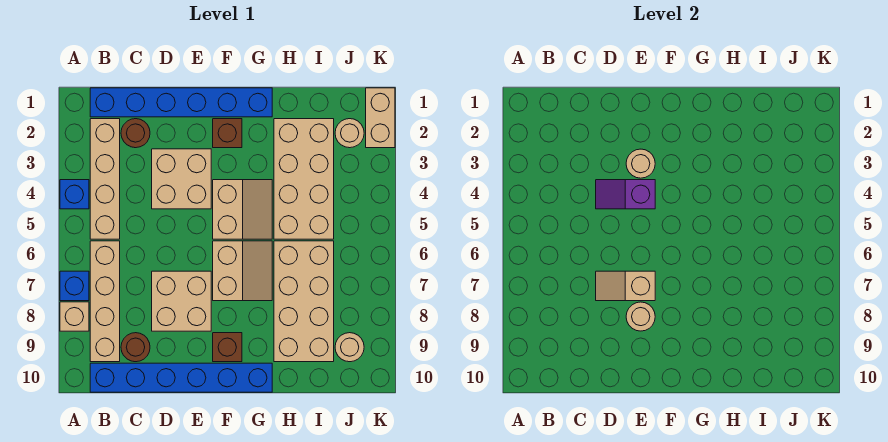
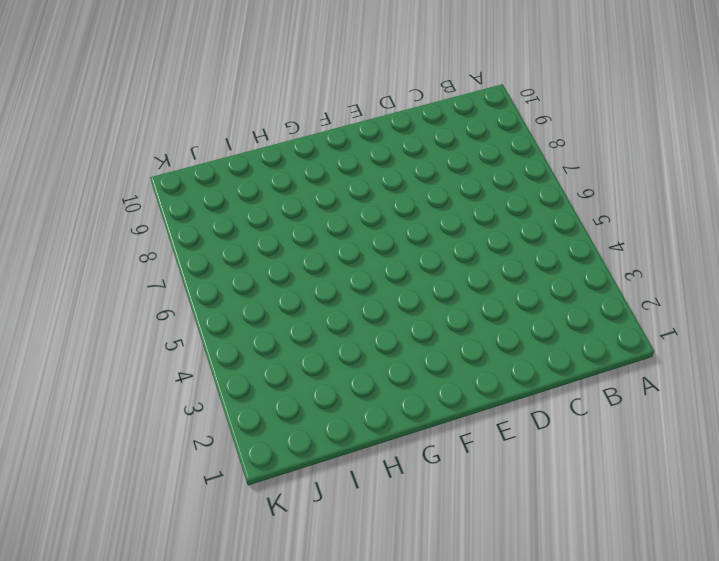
none -> blue brick A4 level 1
none -> blue brick A7 level 1
none -> tan brick A8 level 1

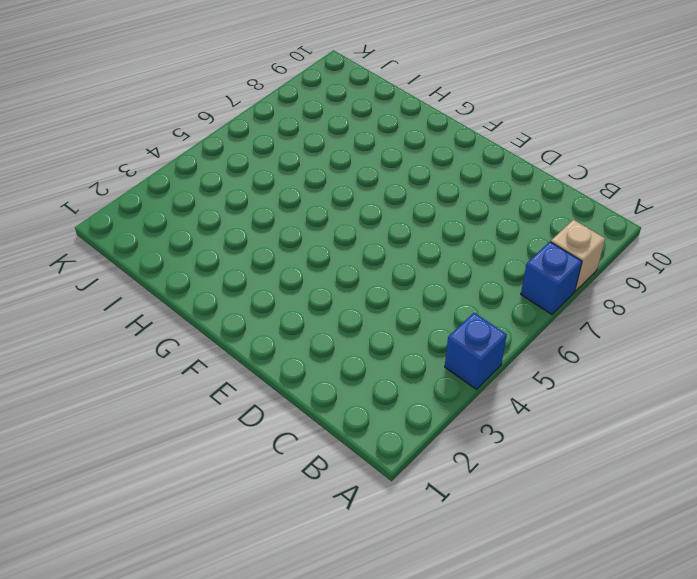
none -> blue brick B1:G1 level 1
none -> tan brick B2:B5 level 1
none -> tan brick B6:B9 level 1

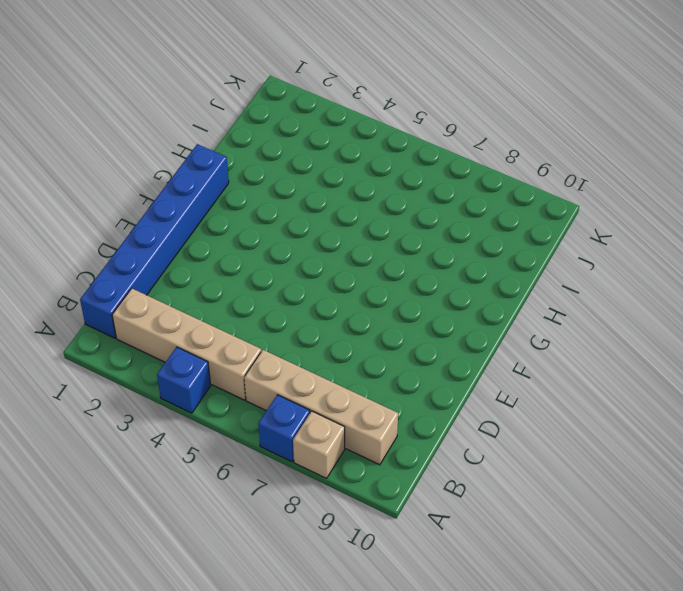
none -> blue brick B10:G10 level 1
none -> brown round brick C2 level 1
none -> brown round brick C9 level 1

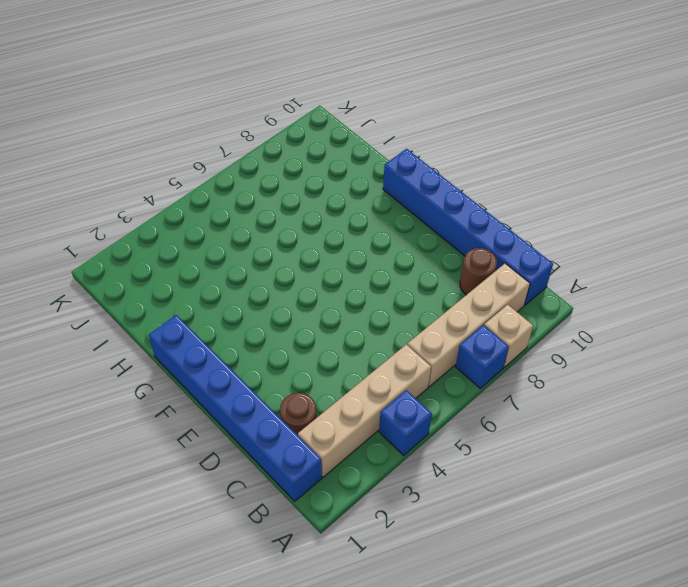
none -> tan brick D3:E4 level 1
none -> tan brick D7:E8 level 1
none -> brown brick F2 level 1

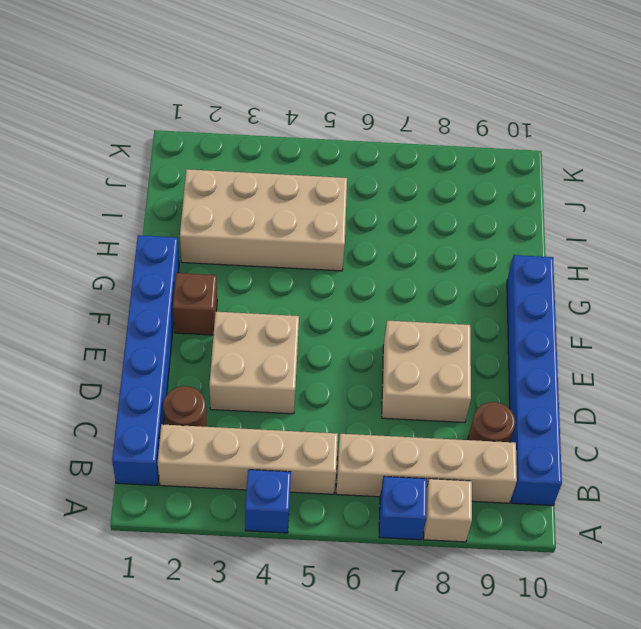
none -> tan slope F4:G5 level 1 top F
none -> tan slope F6:G7 level 1 top F
none -> brown brick F9 level 1

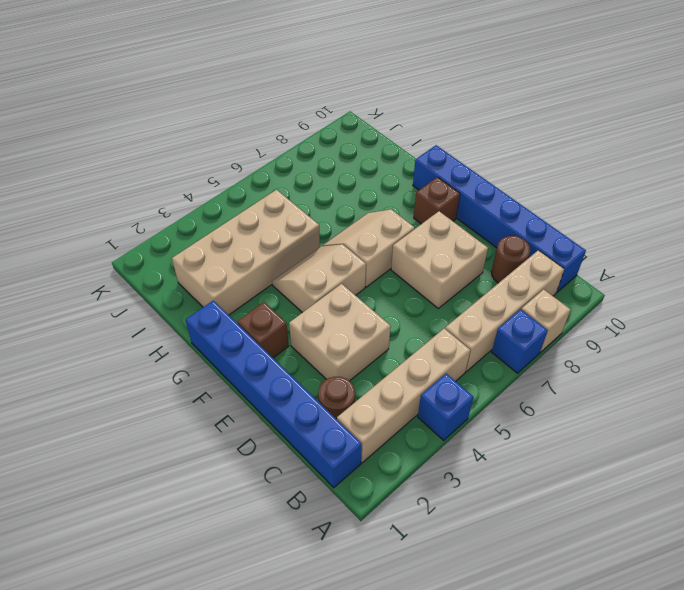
none -> tan brick H6:I9 level 1
none -> tan round brick J2 level 1
none -> tan round brick J9 level 1

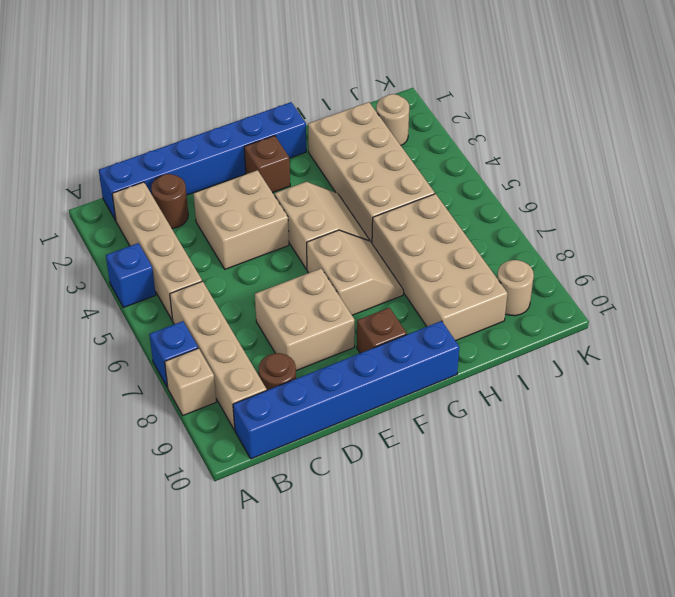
none -> tan brick K1:K2 level 1
none -> purple slope D4:E4 level 2 top E
none -> tan slope D7:E7 level 2 top E

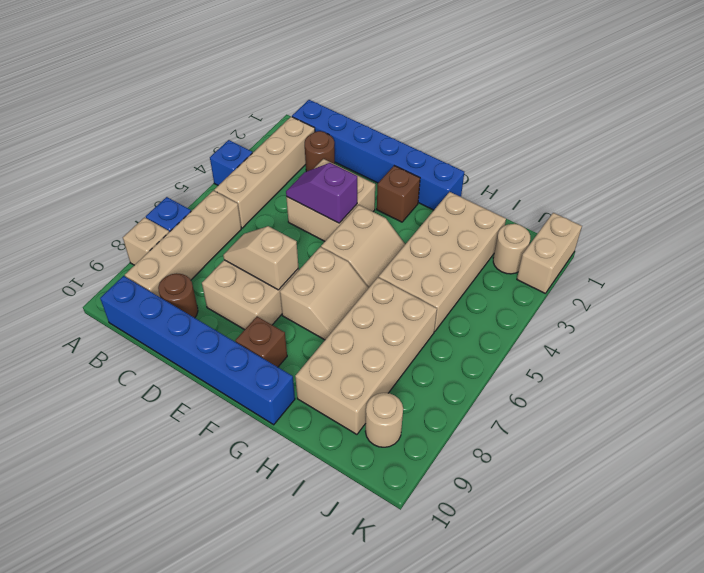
none -> tan round brick E3 level 2
none -> tan round brick E8 level 2

